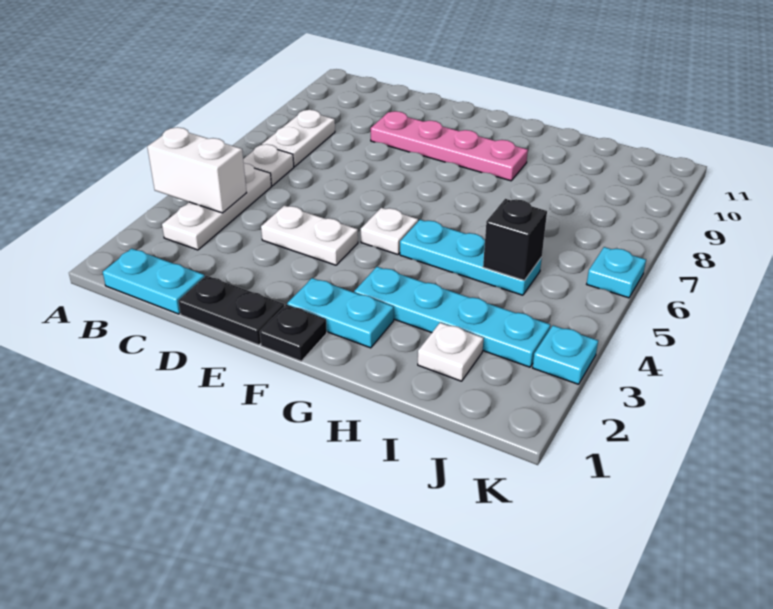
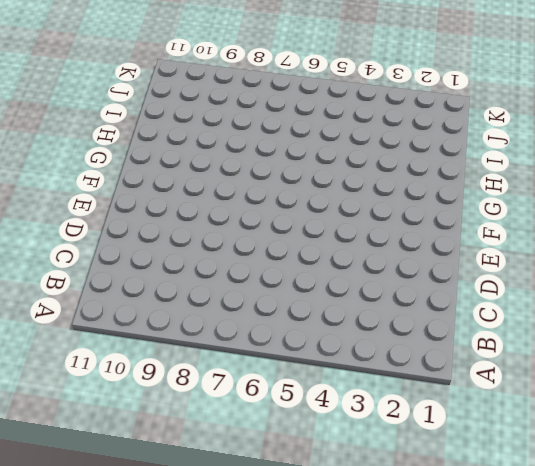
none -> cyan plate B1:C1 level 1
none -> white plate B3:B5 level 1
none -> white plate B6 level 1

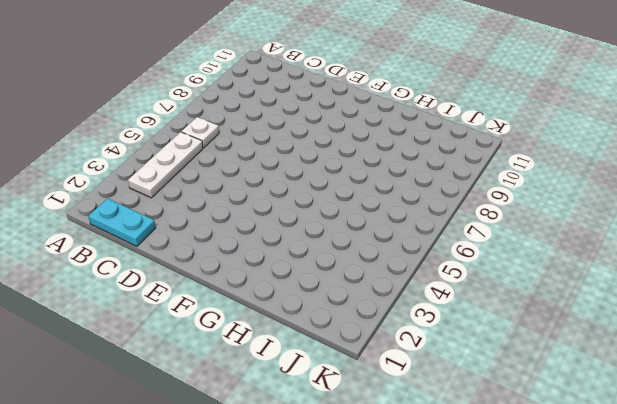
none -> white plate B7:B8 level 1
none -> black plate D1:E1 level 1
none -> white plate D4:E4 level 1

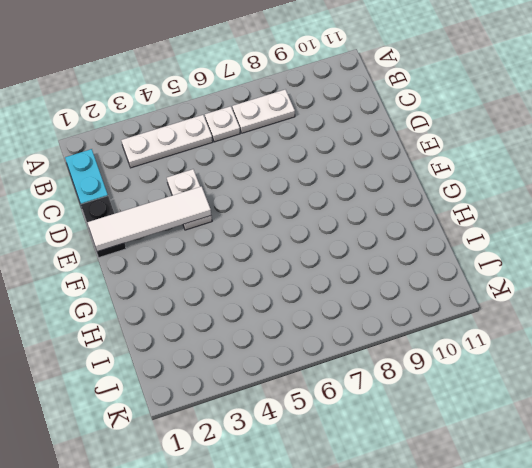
white tile E1:E4 level 2 -> none
none -> pink plate D9:G9 level 1
none -> black plate F1 level 1
none -> cyan plate F2:G2 level 1

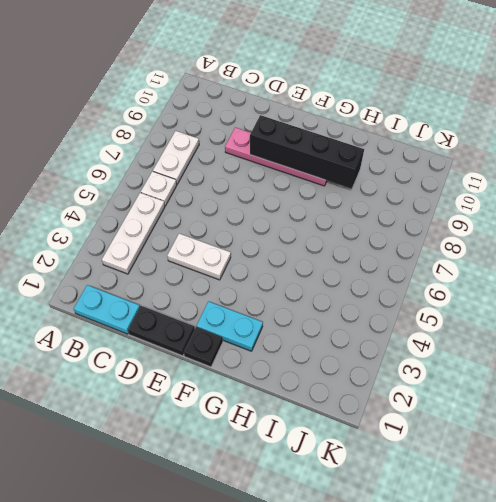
black brick E9:H9 level 2 -> none
none -> white plate F5 level 1
none -> cyan plate G3:J3 level 1
none -> cyan plate G5:I5 level 1

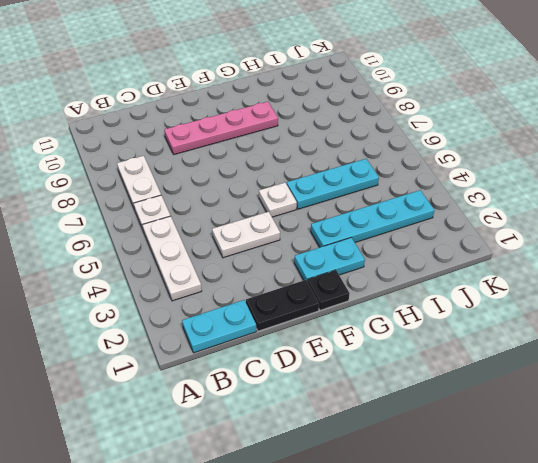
none -> white plate I2 level 1
none -> cyan plate K3 level 1
none -> cyan plate K6 level 1

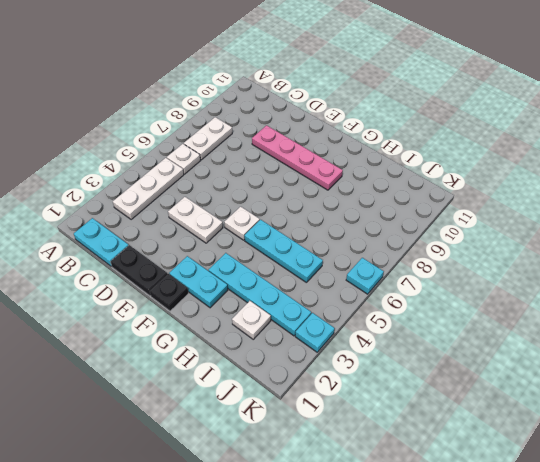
none -> white brick A4:B4 level 2
none -> black brick I5 level 2

